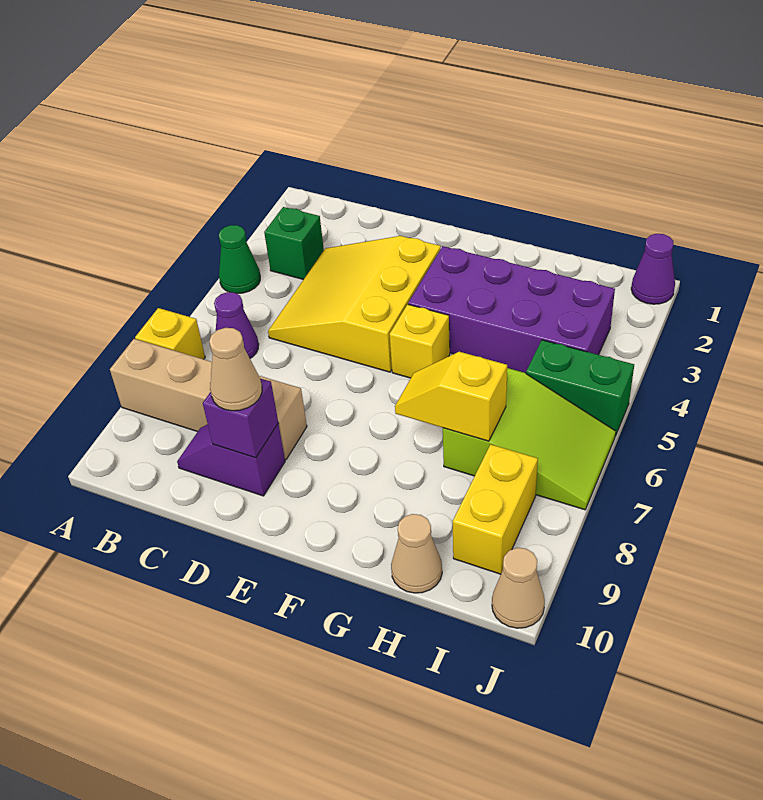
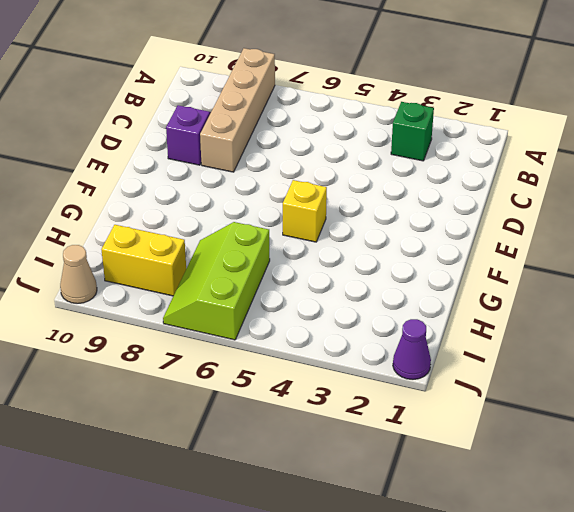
lime slope H6:J7 level 1 top 6 -> lime slope H6:J7 level 1 top H
none -> green cone A4 level 1
none -> yellow brick A7 level 1
none -> purple cone B6 level 1

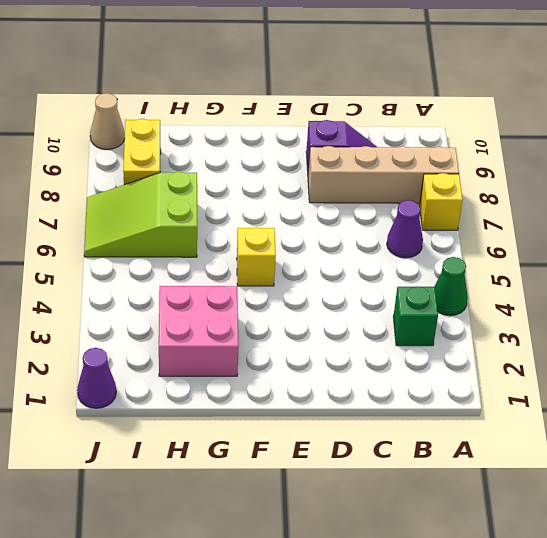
pink brick G2:H3 level 1 -> purple brick F3:I4 level 1
none -> yellow slope C3:E5 level 1 top E
none -> tan cone H10 level 1
none -> green brick I5:J5 level 1

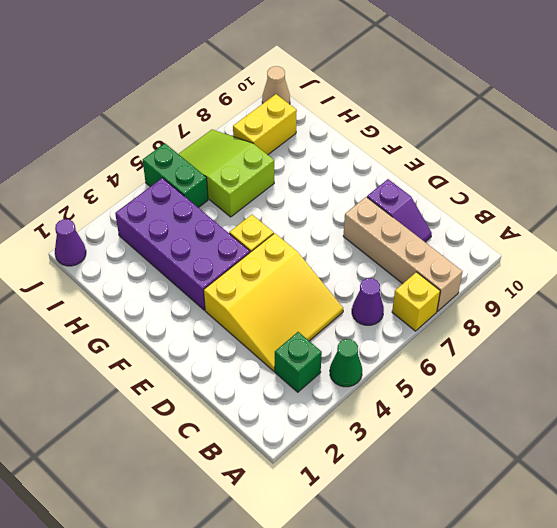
none -> tan cone H10 level 1
none -> purple brick D9 level 2
none -> yellow slope G7:H7 level 2 top H

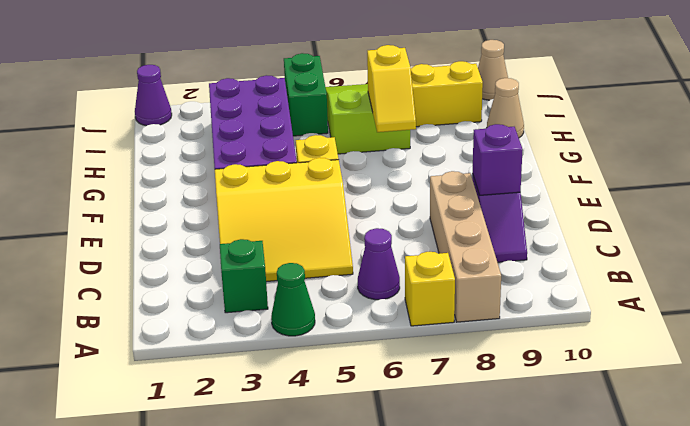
none -> tan cone D9 level 3

